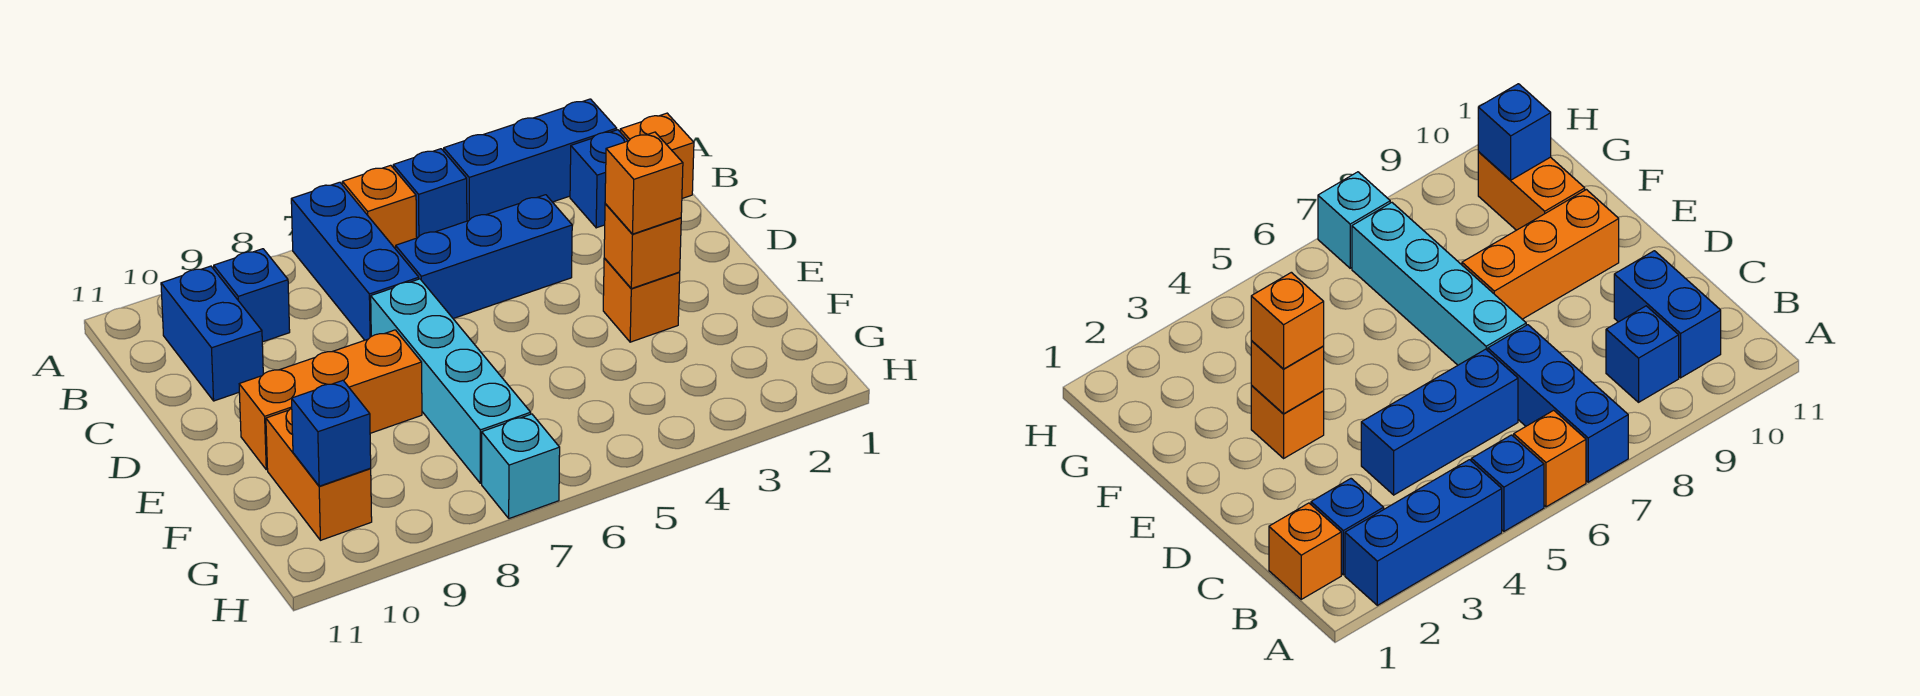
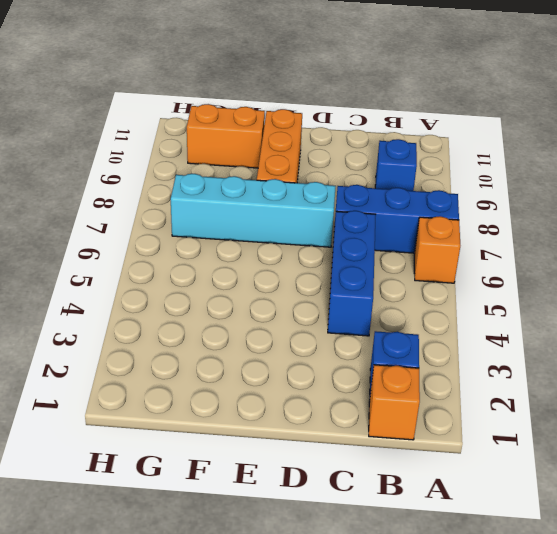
none -> blue brick A2:A4 level 1
none -> blue brick A5 level 1
none -> blue brick B10:C10 level 1

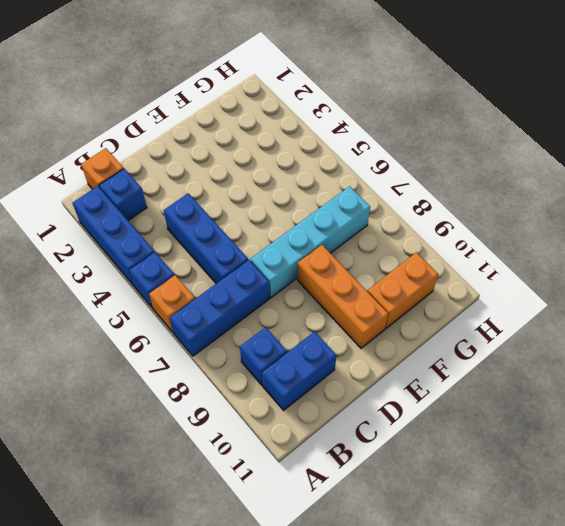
none -> orange brick E3 level 1
none -> cyan brick H7 level 1
none -> orange brick E3 level 2

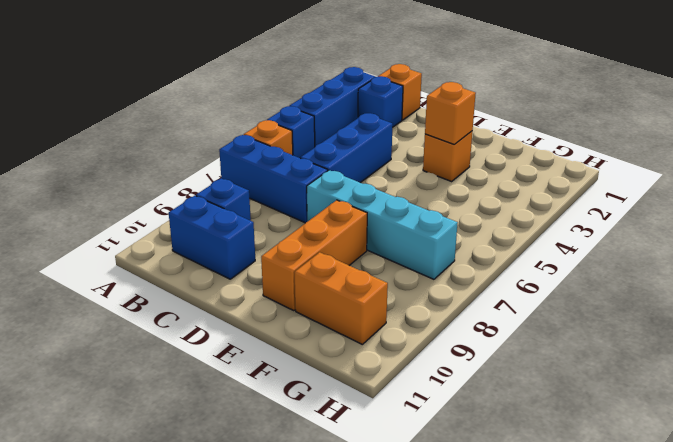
none -> cyan brick H7 level 1
none -> blue brick G10 level 2
none -> orange brick E3 level 3

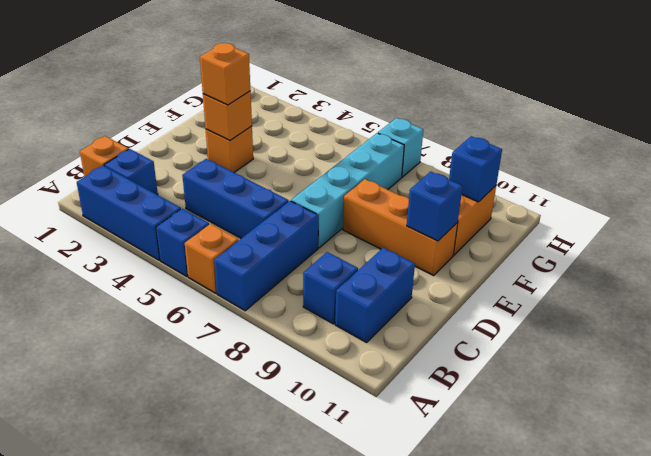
blue brick E10 level 2 -> none

